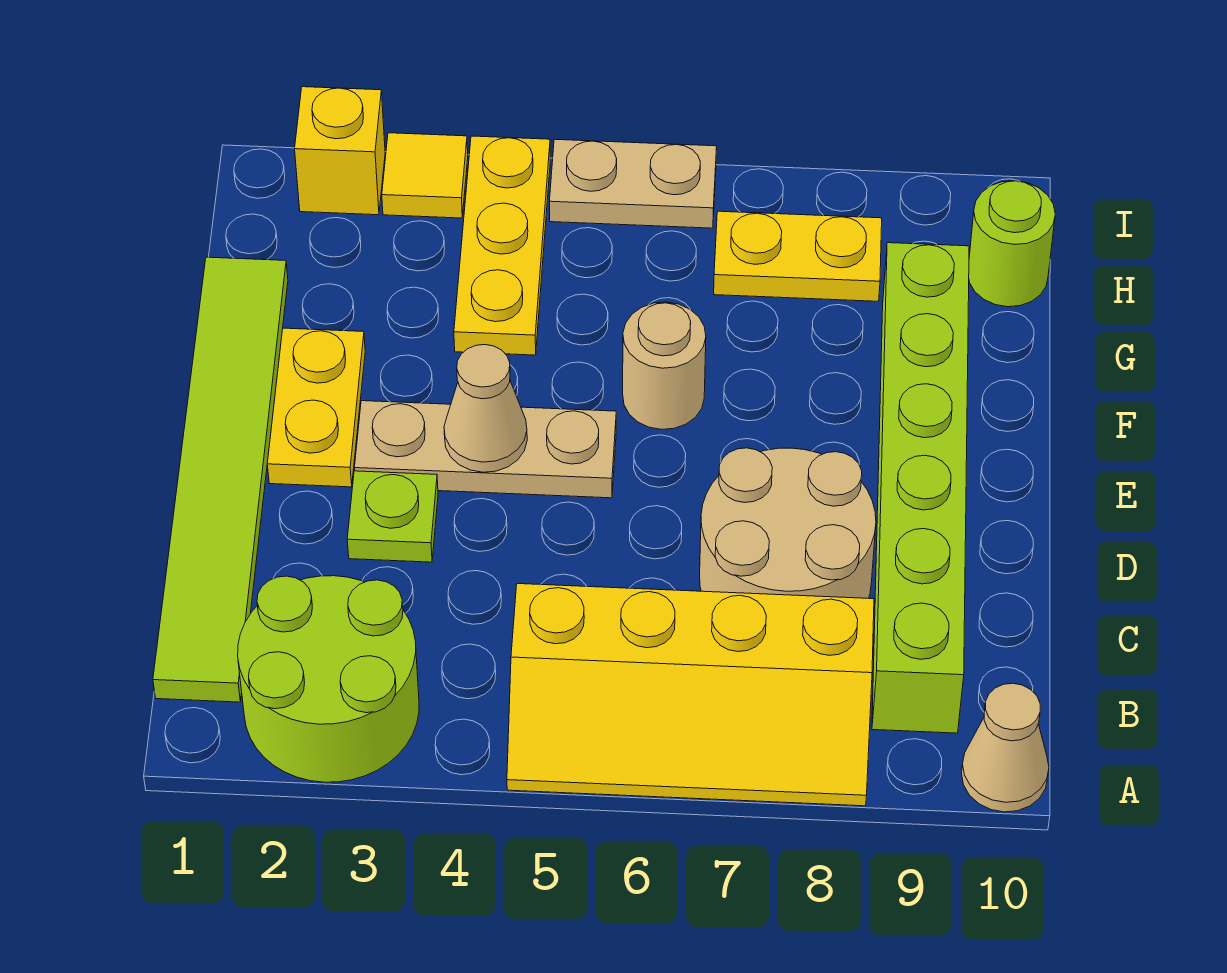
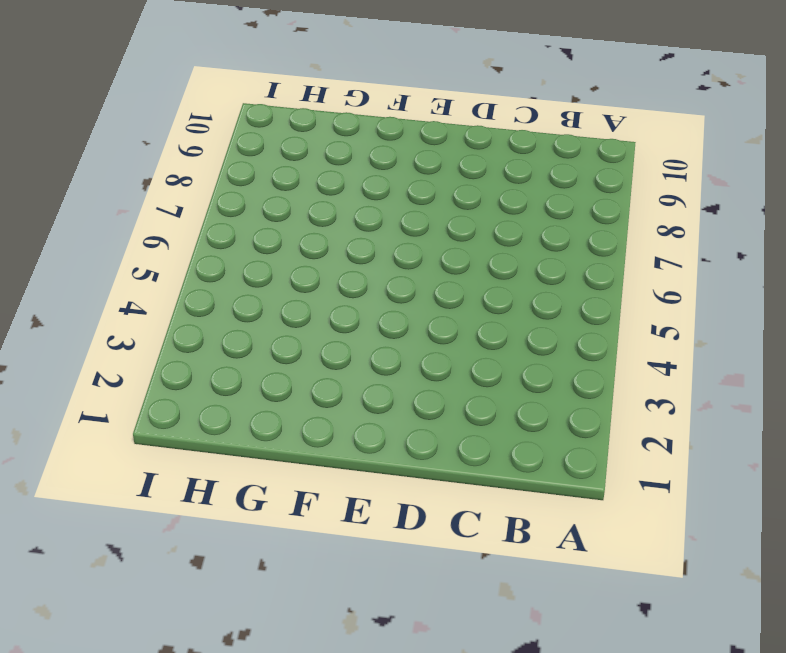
none -> lime round brick A2:B3 level 1
none -> yellow slope A5:B8 level 1 top B
none -> tan cone A10 level 1

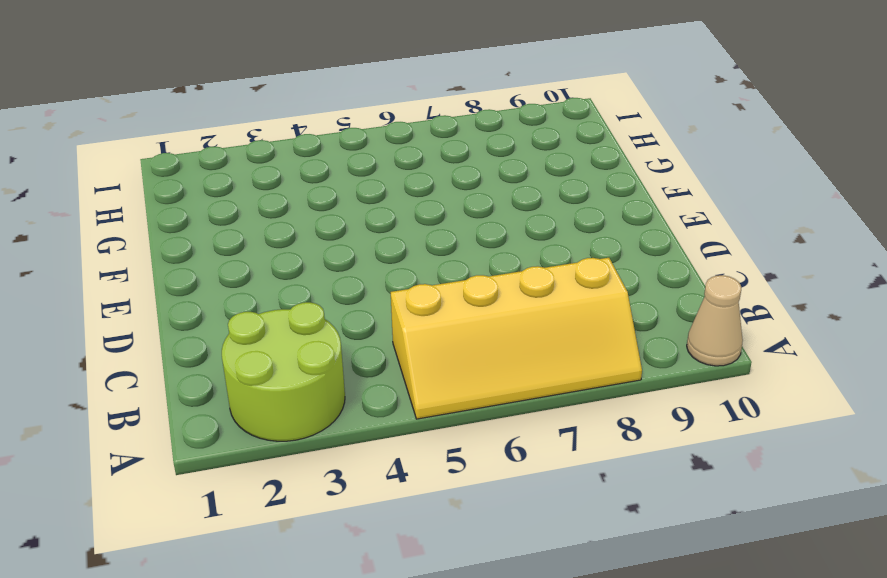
none -> lime tile B1:G1 level 1
none -> lime brick B9:G9 level 1
none -> tan round brick C7:D8 level 1

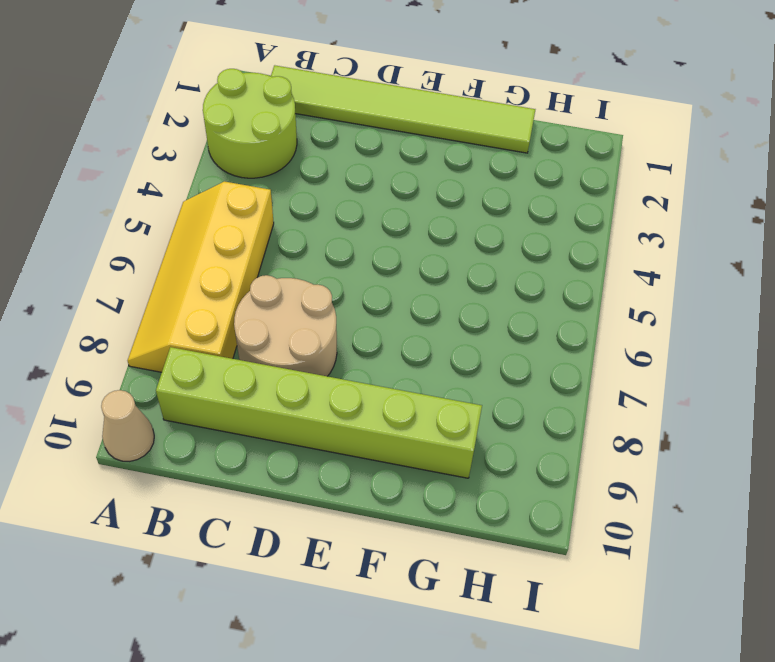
none -> lime plate D3 level 1
none -> yellow plate E2:F2 level 1
none -> tan plate E3:E5 level 1

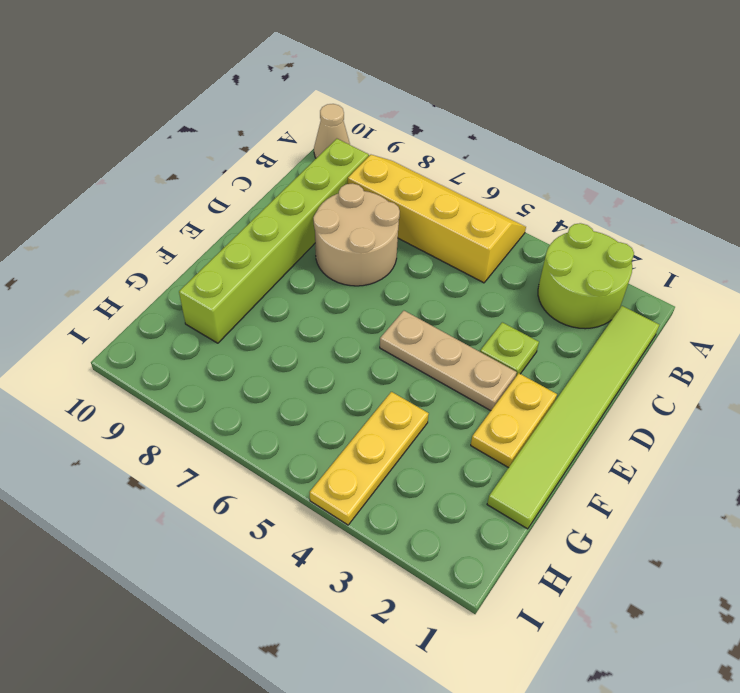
none -> tan round brick F6 level 1
none -> yellow plate H7:H8 level 1
none -> lime round brick H10 level 1

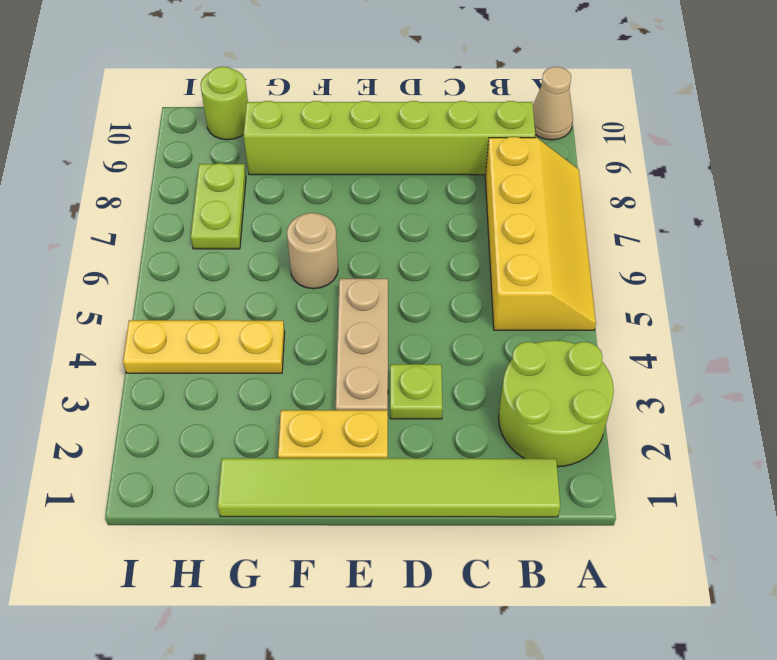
lime plate H7:H8 level 1 -> yellow plate H7:H8 level 1
none -> tan round brick C7:D8 level 1
none -> yellow brick I2 level 1
none -> yellow tile I3 level 1

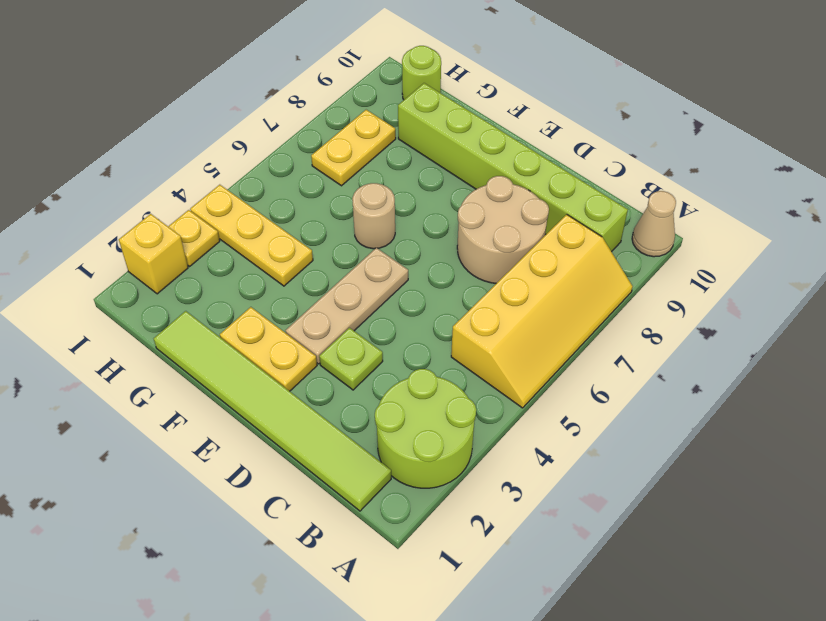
yellow plate I3 level 1 -> yellow tile I3 level 1
none -> tan plate I5:I6 level 1
none -> tan cone E4 level 2

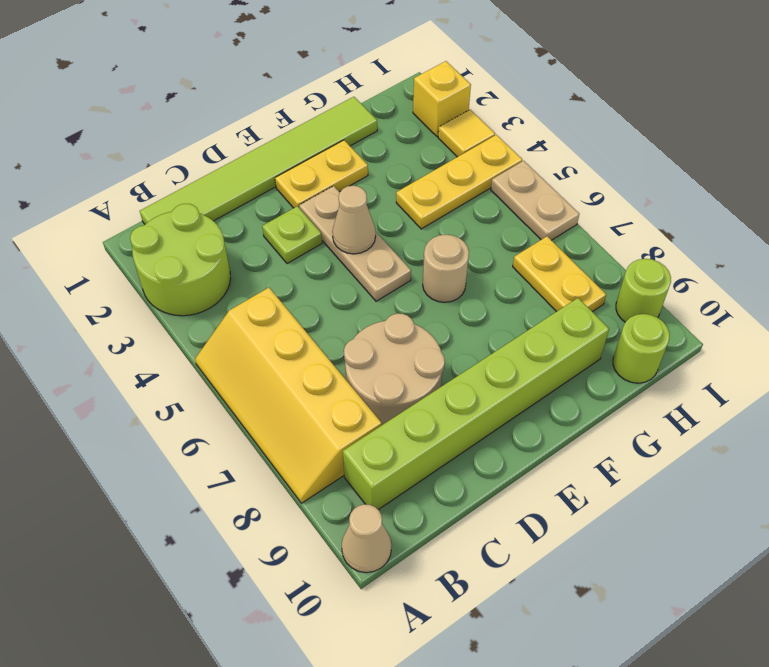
lime round brick I9 level 1 -> none

